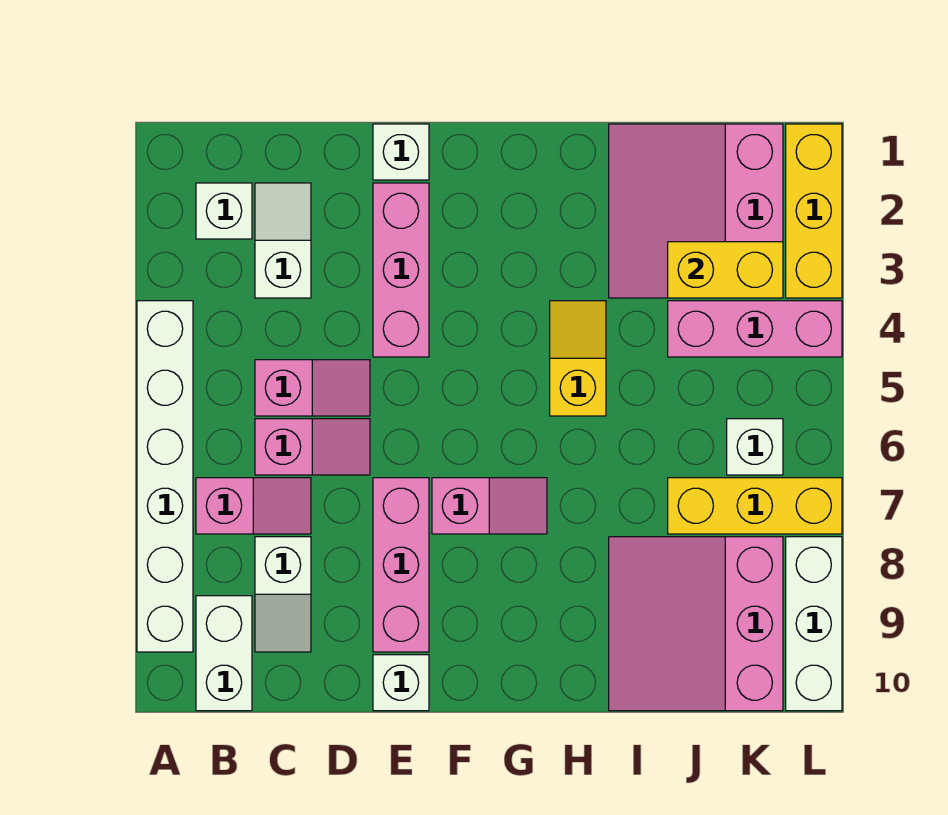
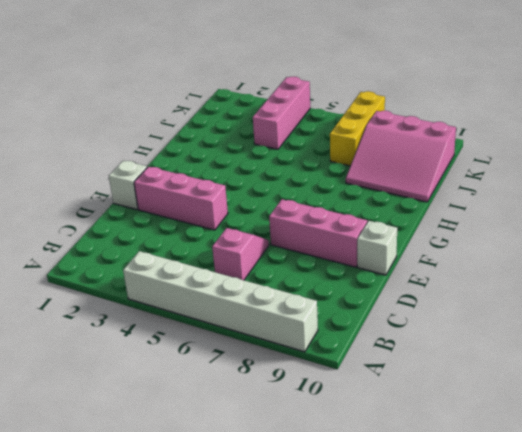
none -> white brick B2 level 1
none -> pink slope B7:C7 level 1 top B
none -> white brick B9:B10 level 1

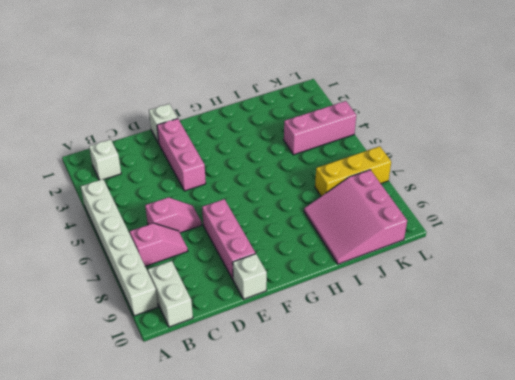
none -> white slope C2:C3 level 1 top 3
none -> pink slope C5:D5 level 1 top C
none -> white slope C8:C9 level 1 top 8

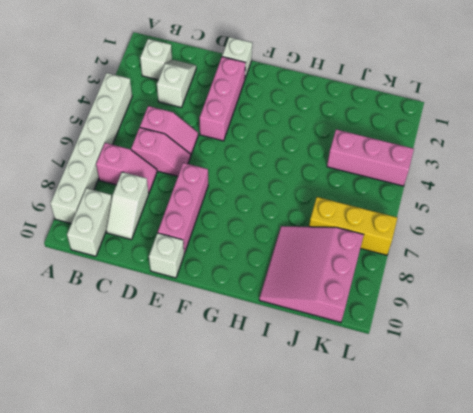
none -> pink slope F7:G7 level 1 top F
none -> yellow slope H4:H5 level 1 top 5
none -> pink slope I1:K3 level 1 top K

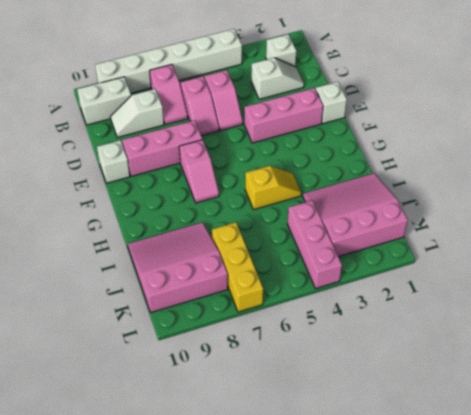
none -> white brick K6 level 1
none -> yellow brick L1:L3 level 1
none -> white brick L8:L10 level 1

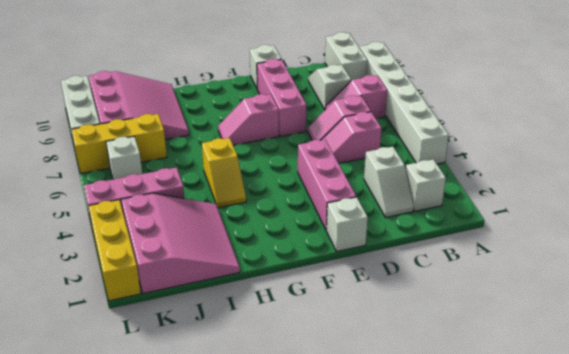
none -> yellow brick J3:K3 level 2

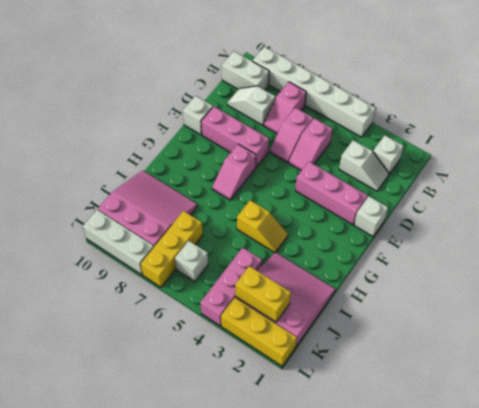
yellow brick K2:K3 level 2 -> yellow brick J3:K3 level 2

